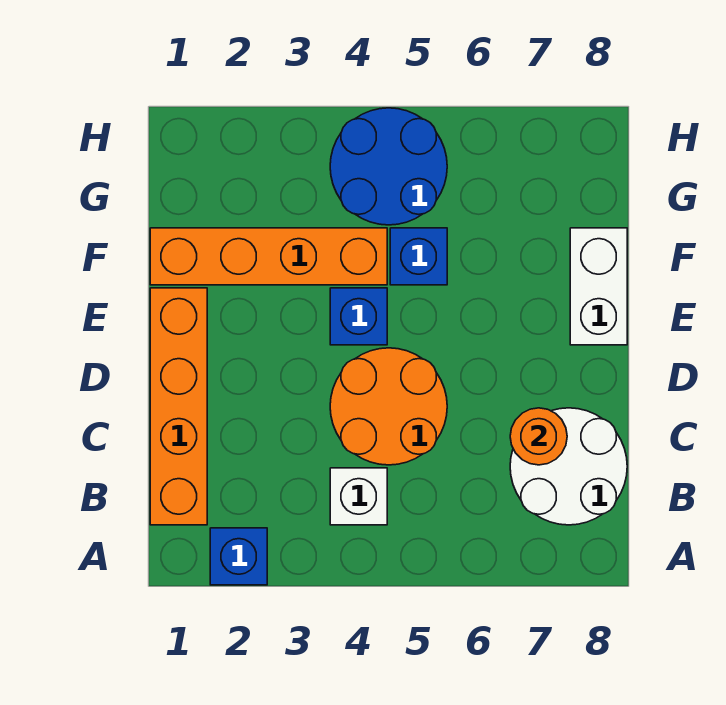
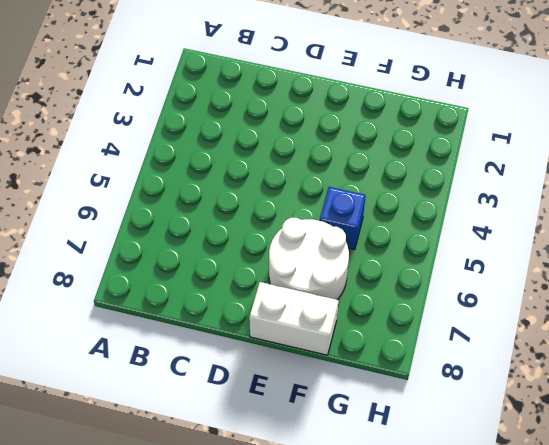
white round brick E6:F7 level 1 -> white round brick B7:C8 level 1
none -> blue brick A2 level 1
none -> orange brick B1:E1 level 1

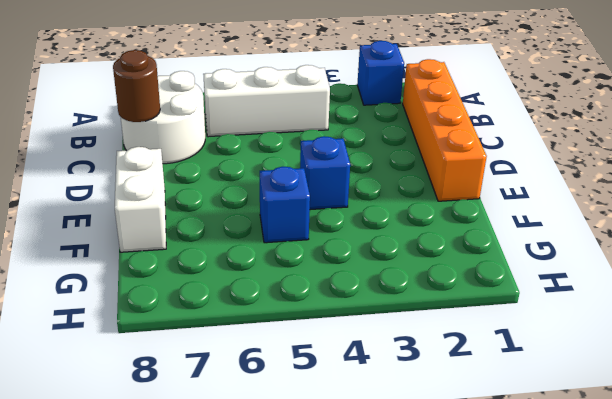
white brick B4:B6 level 1 -> white brick B4 level 1
brown round brick C8 level 2 -> none
none -> orange round brick C4:D5 level 1
none -> orange brick F1:F4 level 1

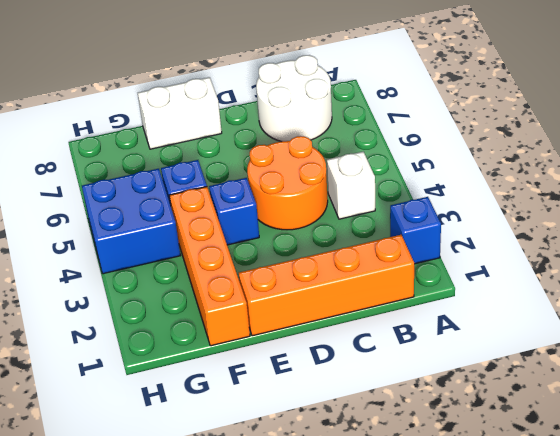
blue brick G4:H5 level 1 -> blue round brick G4:H5 level 1
none -> orange round brick C7 level 2

